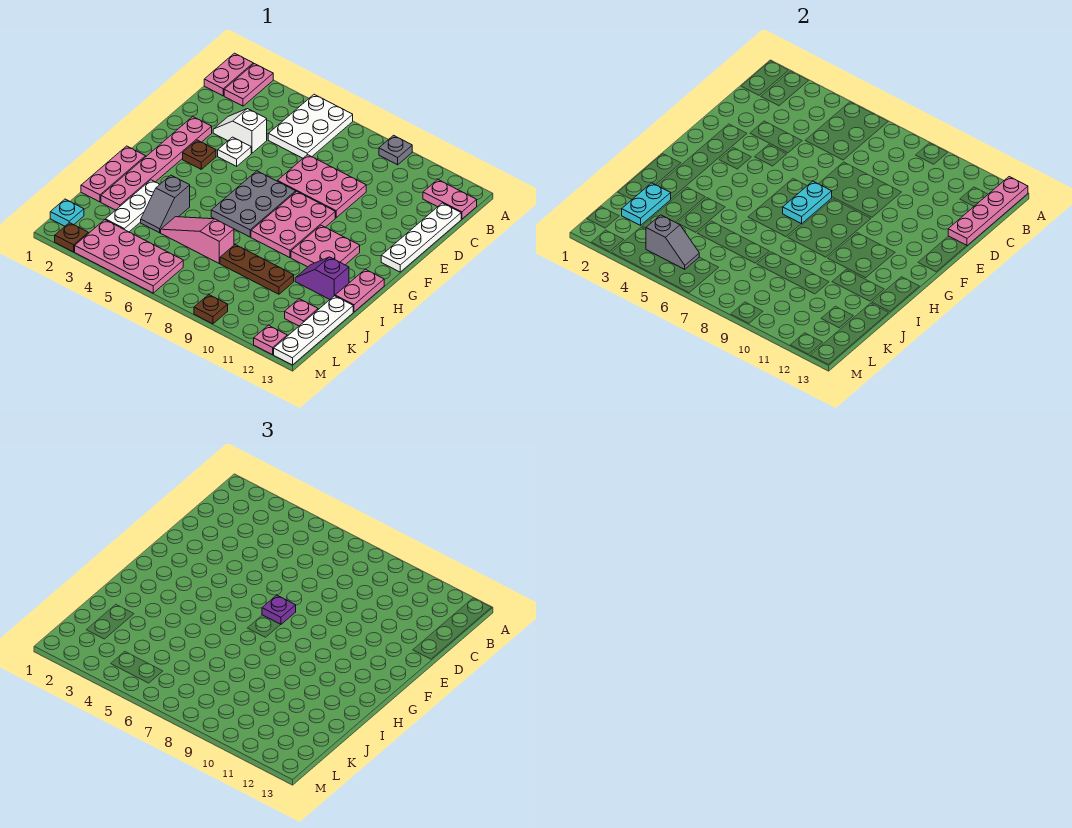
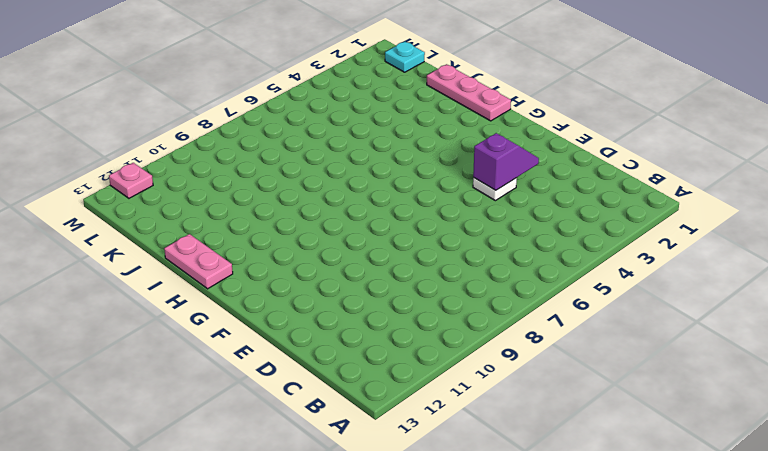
purple slope E3:E4 level 2 top 4 -> purple slope I11:I12 level 1 top 12
none -> pink plate A1:B1 level 1
none -> pink plate A2:B2 level 1
none -> white plate A5:C6 level 1
none -> grey plate A9 level 1

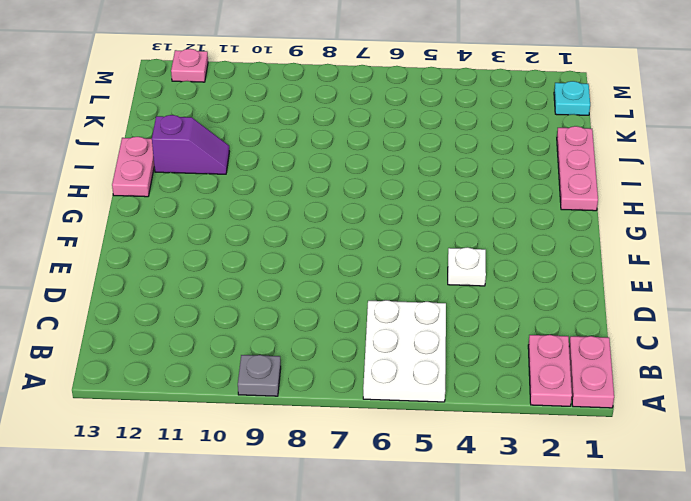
none -> pink plate B12:B13 level 1
none -> white plate C13:F13 level 1
none -> white slope D3:D4 level 1 top 4
none -> pink plate D7:E9 level 1

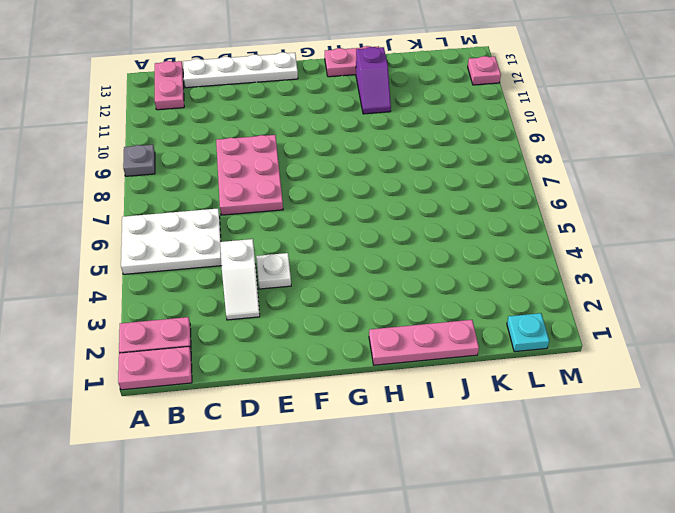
none -> pink plate E2:J2 level 1
none -> brown plate F3 level 1
none -> grey plate F6:H7 level 1
none -> pink plate F8:H9 level 1

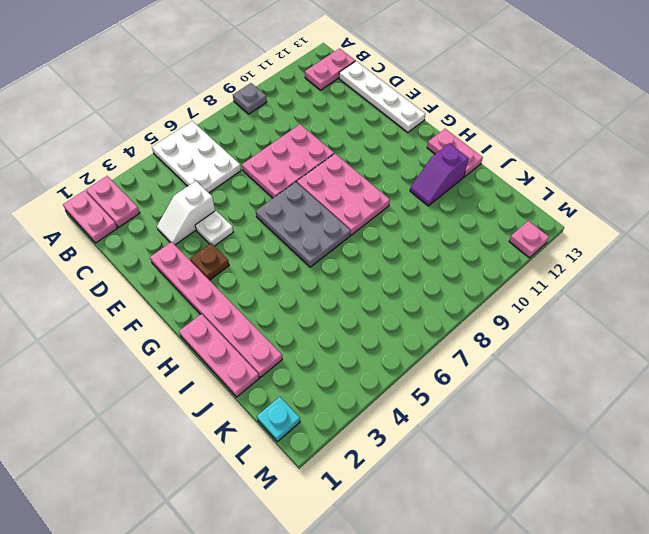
none -> pink plate G10:H11 level 1
none -> white plate I3:K3 level 1
none -> grey slope I4:J4 level 1 top I
none -> pink slope J5:J7 level 1 top 7

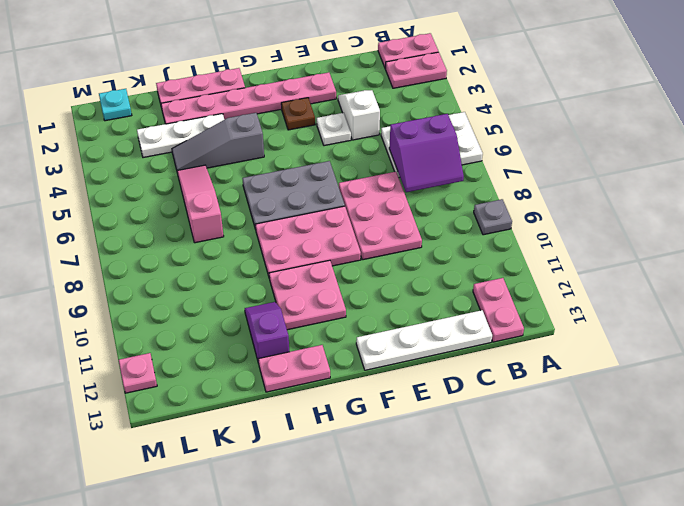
purple slope B6:C7 level 2 top 6 -> none
grey slope H4:J4 level 1 top H -> grey slope I4:J4 level 1 top I
none -> brown plate J8:J10 level 1
none -> white plate J13:M13 level 1
none -> pink plate K12 level 1
none -> pink plate L3:M6 level 1

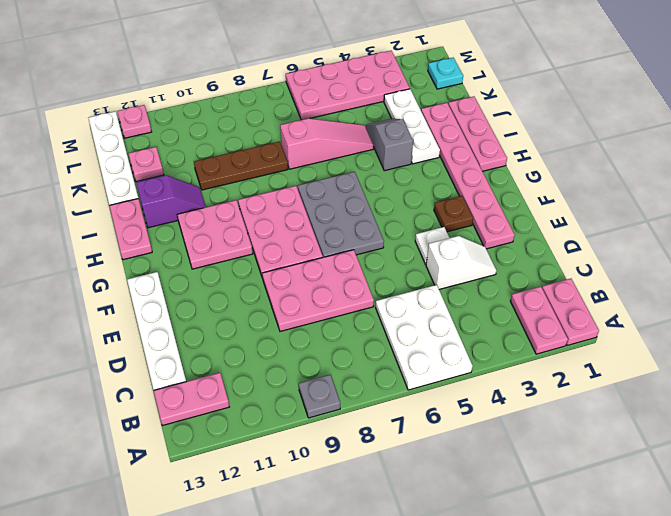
none -> brown plate M2 level 1
none -> brown plate M9 level 1
none -> pink plate A13:D13 level 2
none -> cyan plate F7:G7 level 2

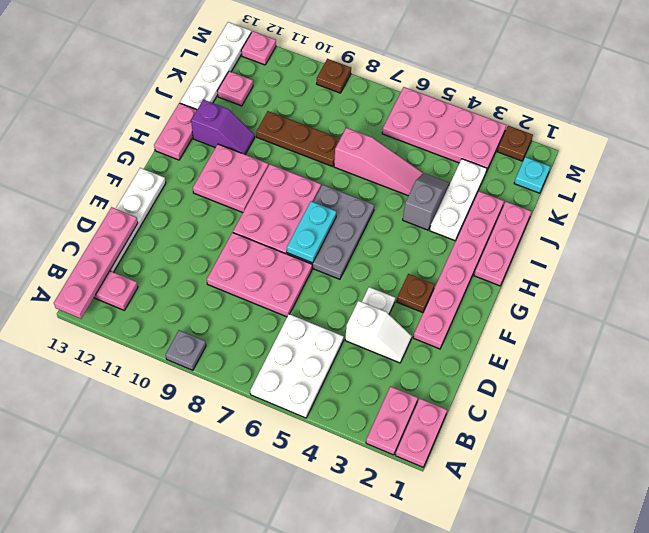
none -> cyan plate J2:K2 level 2
none -> grey slope L4:L5 level 2 top 4
none -> purple plate F7 level 3

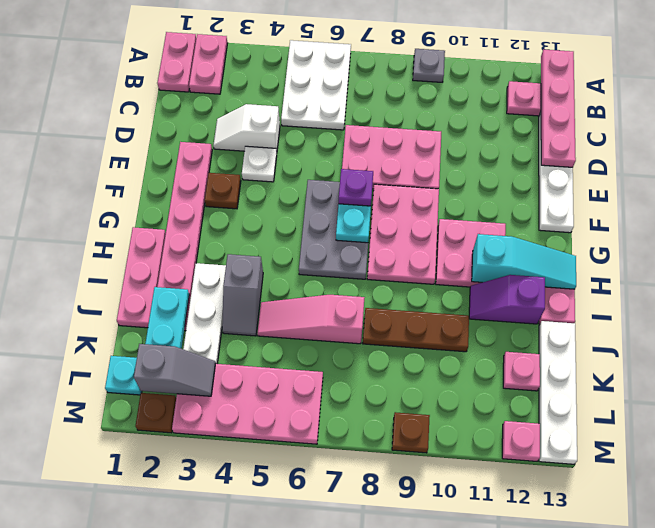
cyan slope H11:H13 level 2 top 11 -> none
grey slope L2:L3 level 2 top 2 -> grey slope L4:L5 level 2 top 4

